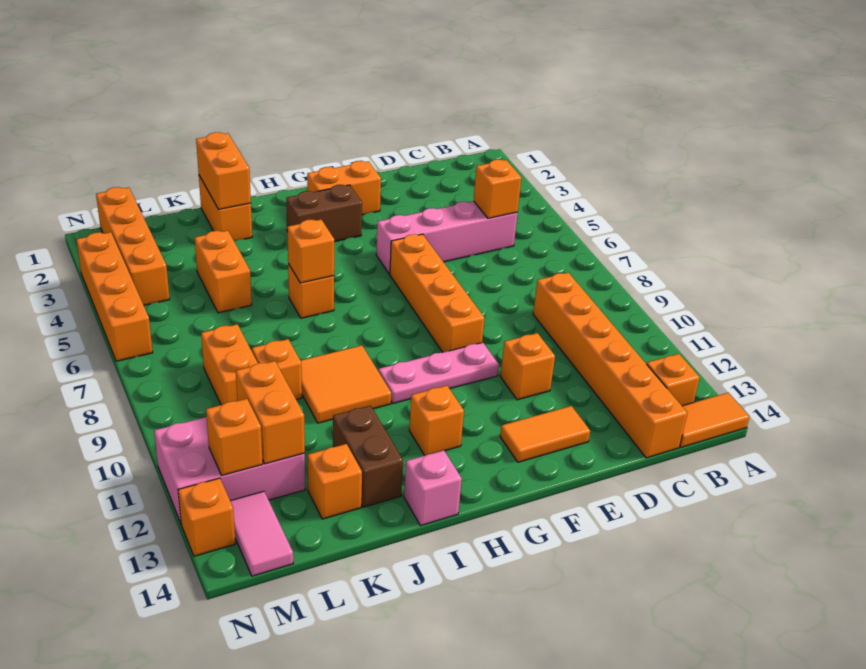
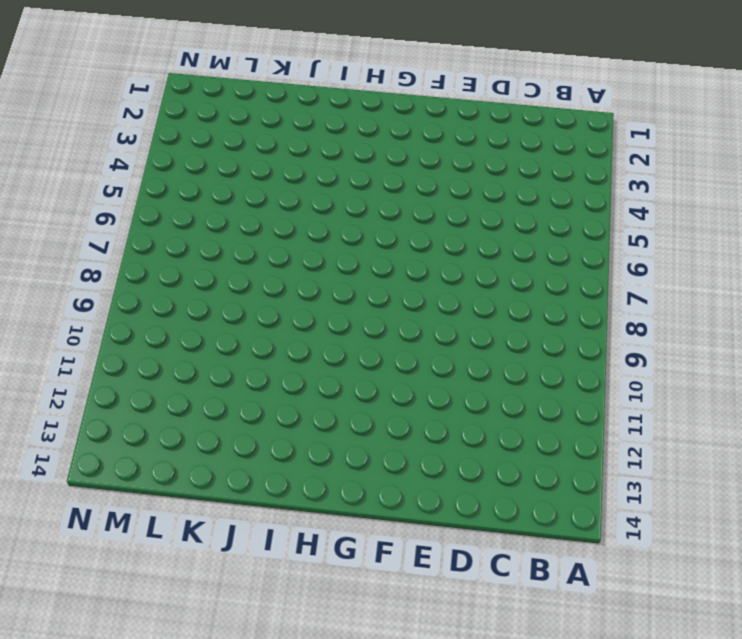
none -> orange tile A14:B14 level 1
none -> orange brick B13 level 1
none -> pink brick C5:F5 level 1
none -> orange brick C9:C14 level 1

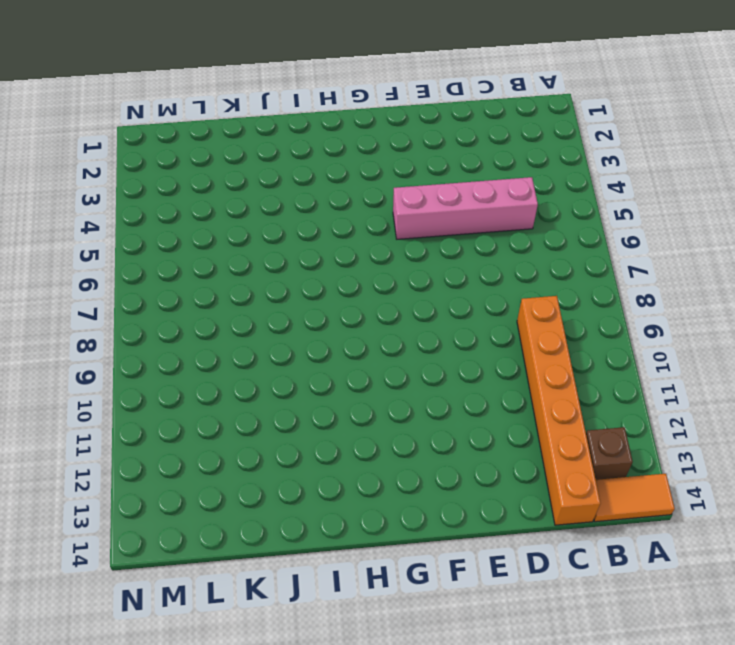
brown brick B13 level 1 -> orange brick B13 level 1
none -> orange brick E11 level 1
none -> orange tile E13:F13 level 1
none -> orange brick F2:G2 level 1
none -> orange brick F6:F9 level 1

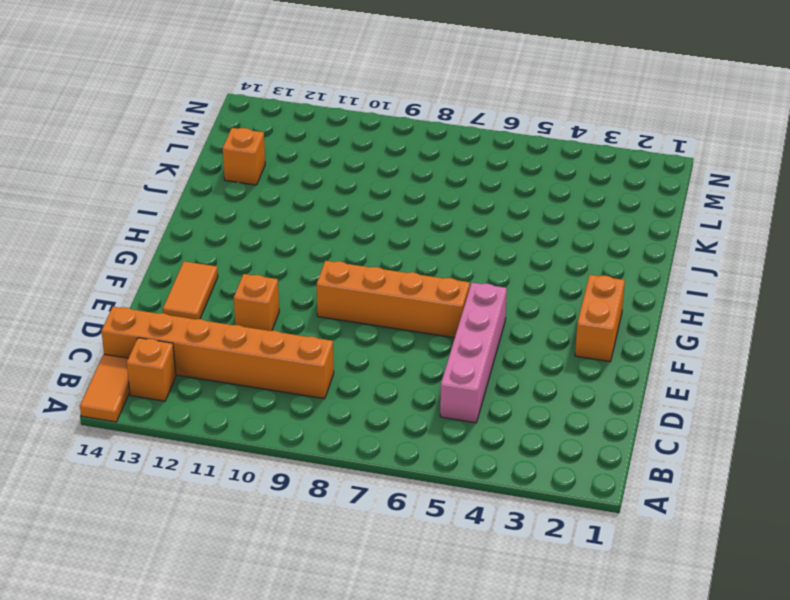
none -> pink plate F10:H10 level 1
none -> brown brick G3:H3 level 1
none -> orange brick H12 level 1
none -> orange brick I6 level 1

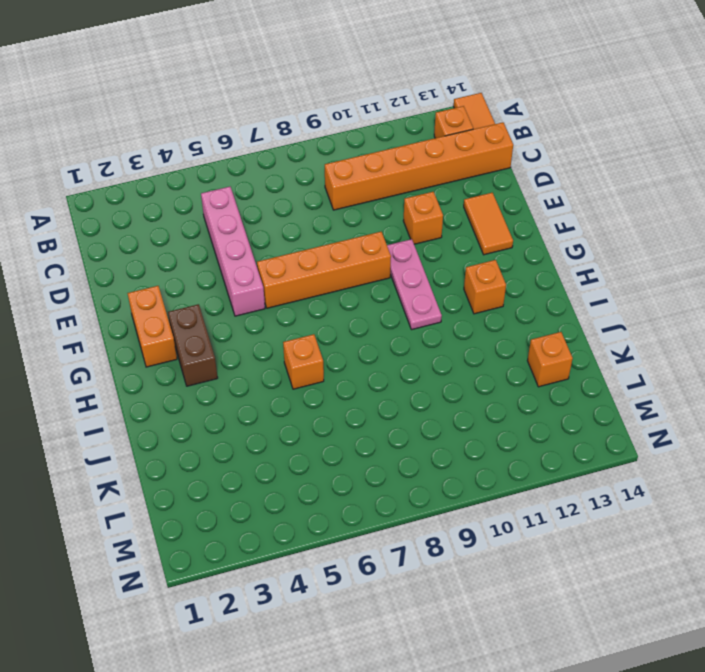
none -> orange tile I9:J10 level 1
none -> pink brick I14 level 1
none -> orange brick J1:J2 level 1
none -> brown brick J12:J13 level 1

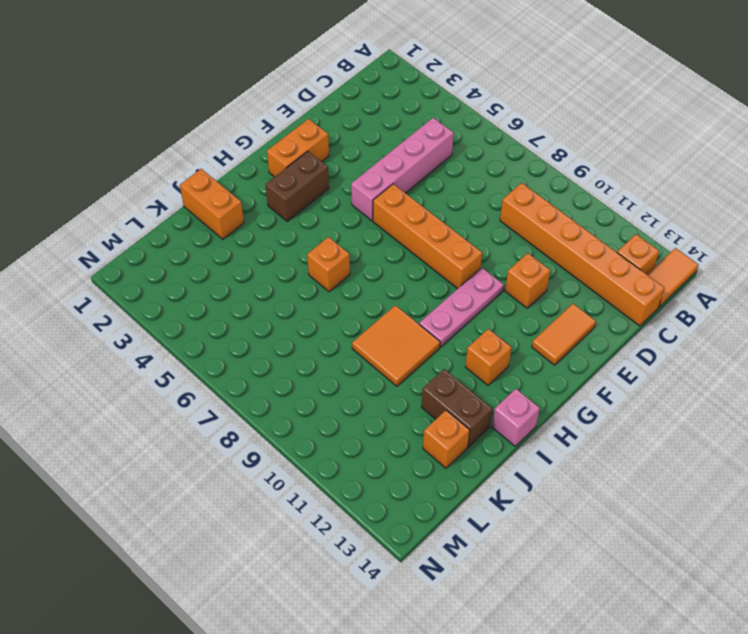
none -> orange brick K4:K5 level 1
none -> orange brick K9 level 1
none -> orange brick L8:L9 level 1
none -> pink brick L11:N12 level 1

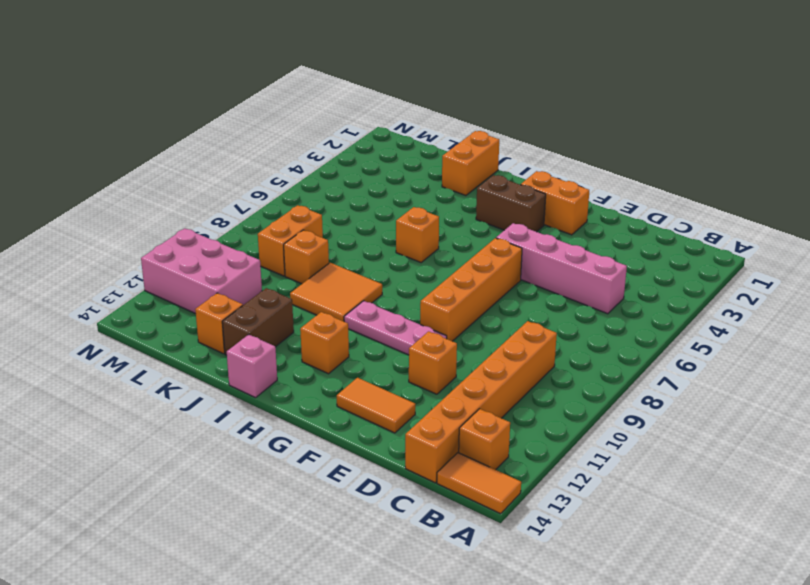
none -> orange brick K4:K5 level 1
none -> orange brick M1:M4 level 1
none -> pink tile M13:M14 level 1
none -> orange brick N3:N6 level 1

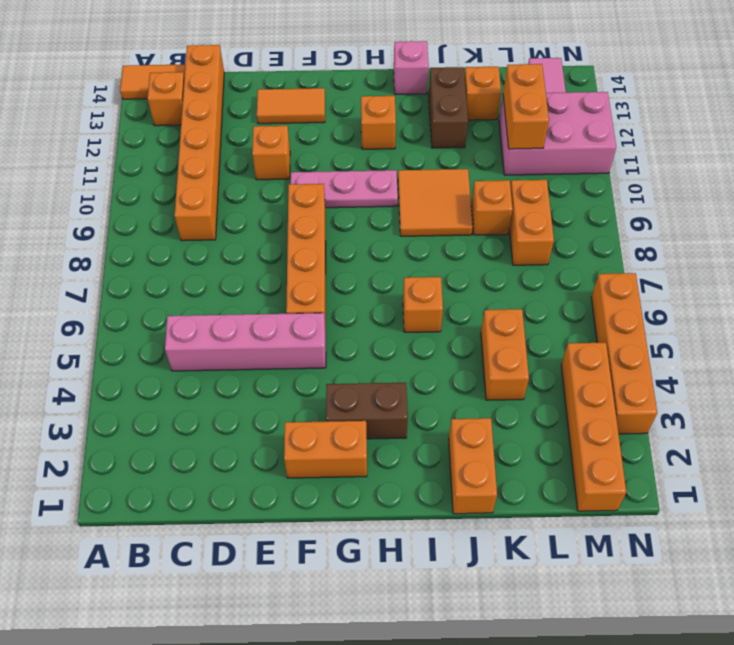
none -> orange brick N13 level 1
none -> orange brick C5 level 2
none -> orange brick I6 level 2
none -> orange brick J1:J2 level 2

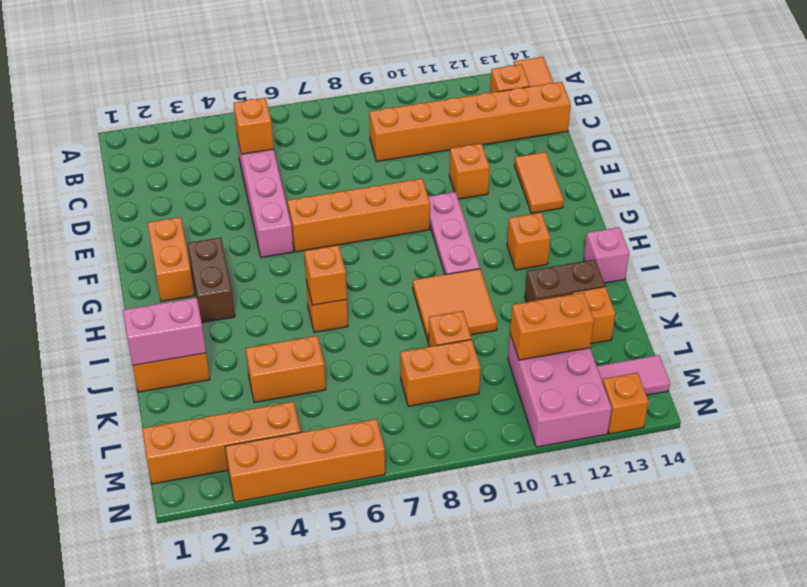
pink brick J1:J2 level 2 -> orange brick J1:J2 level 2
none -> orange brick M12 level 2

